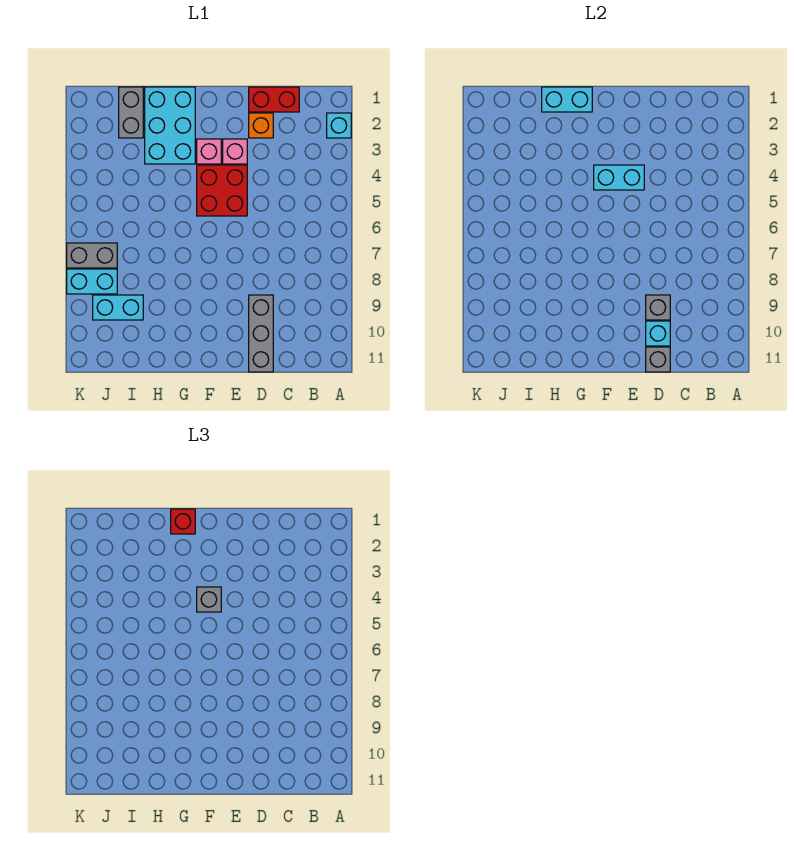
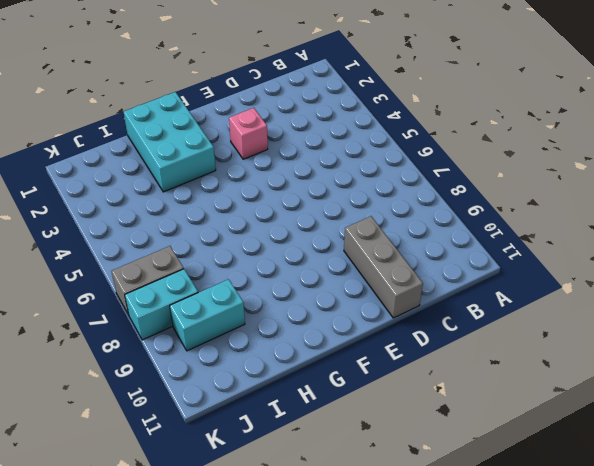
none -> cyan brick A2 level 1
none -> red brick C1:D1 level 1
none -> orange brick D2 level 1

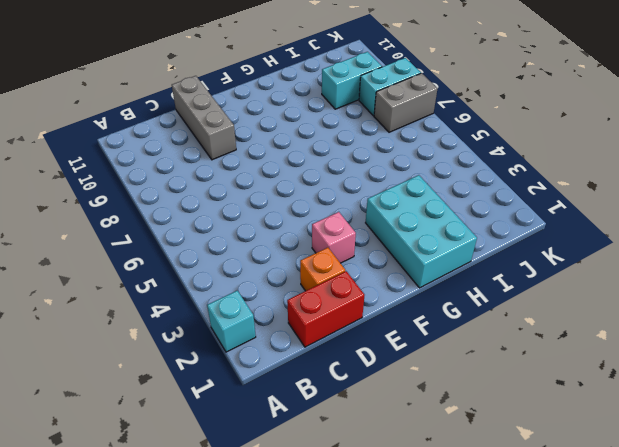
none -> red brick E4:F5 level 1
none -> pink brick F3 level 1
none -> grey brick I1:I2 level 1

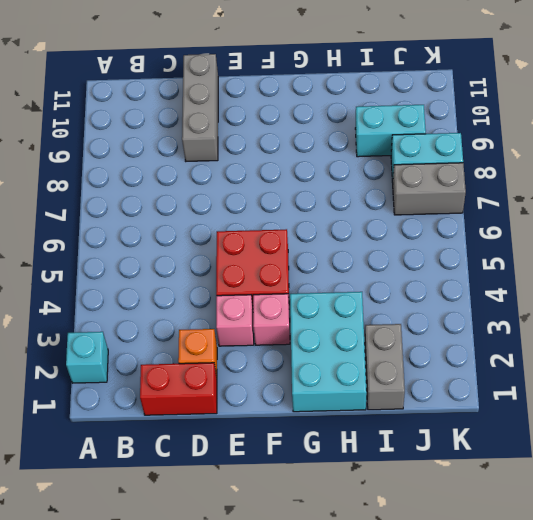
none -> grey brick D9 level 2
none -> cyan brick D10 level 2
none -> grey brick D11 level 2

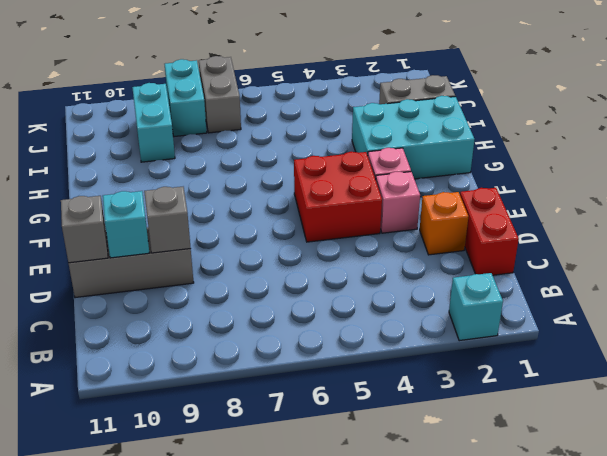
none -> cyan brick E4:F4 level 2
none -> cyan brick G1:H1 level 2
none -> grey brick F4 level 3

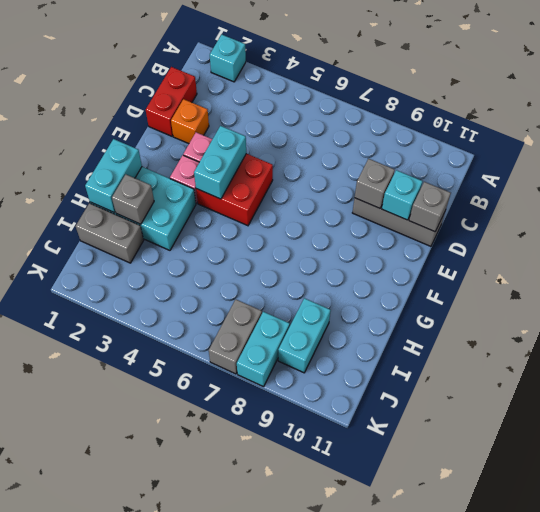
grey brick H2 level 2 -> grey brick F4 level 3
none -> red brick G1 level 3

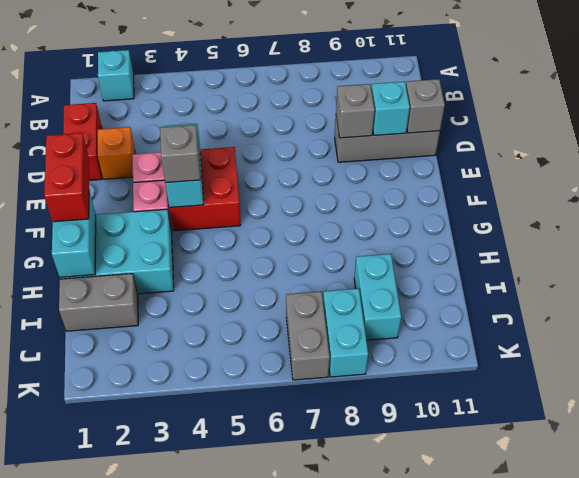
red brick F1:G1 level 3 -> red brick G1 level 3

